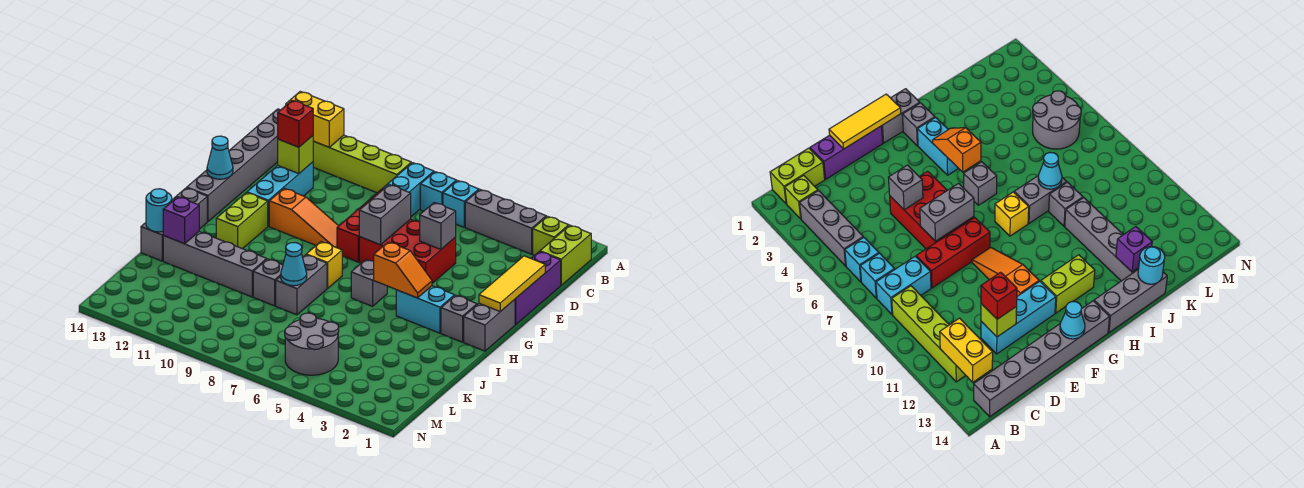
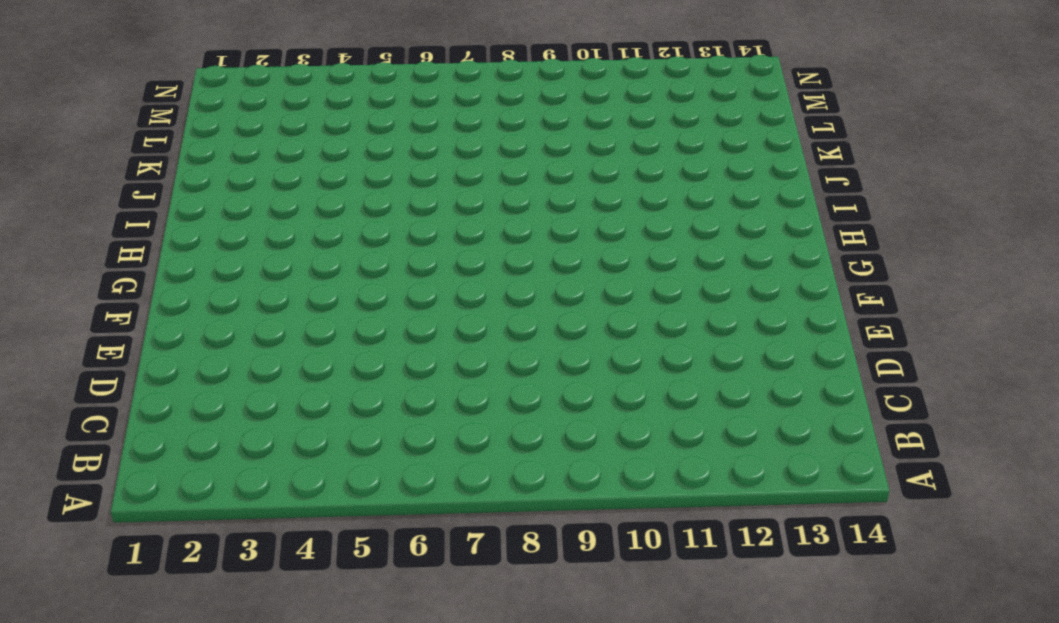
none -> lime brick B1:C1 level 1
none -> lime brick B2 level 1
none -> grey brick B3:B5 level 1
none -> cyan brick B6 level 1

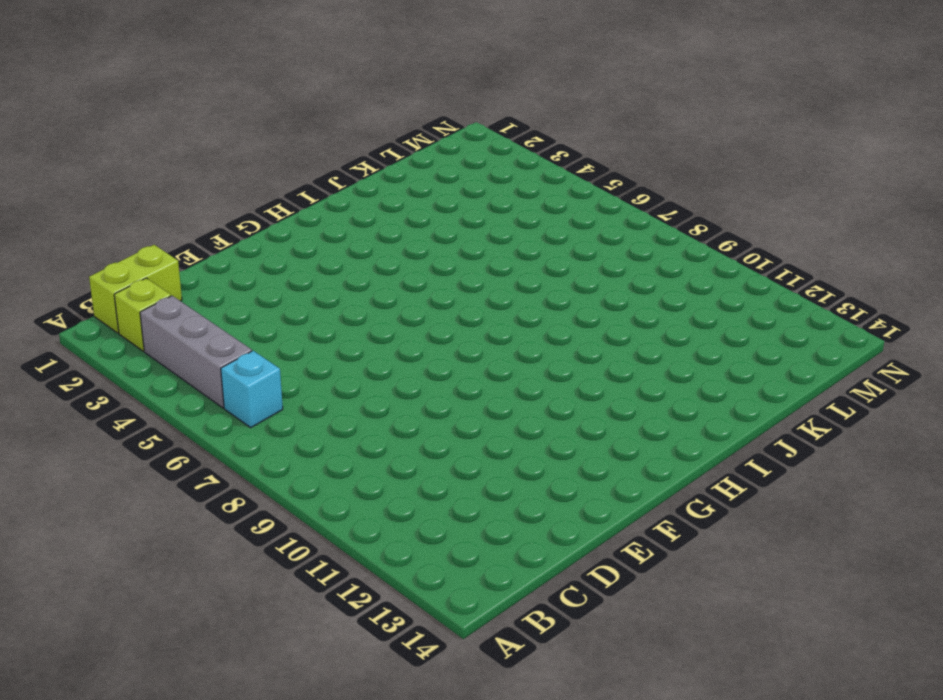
none -> cyan brick B7 level 1
none -> cyan brick B8:C8 level 1
none -> lime brick B9:B12 level 1
none -> grey brick B14:G14 level 1

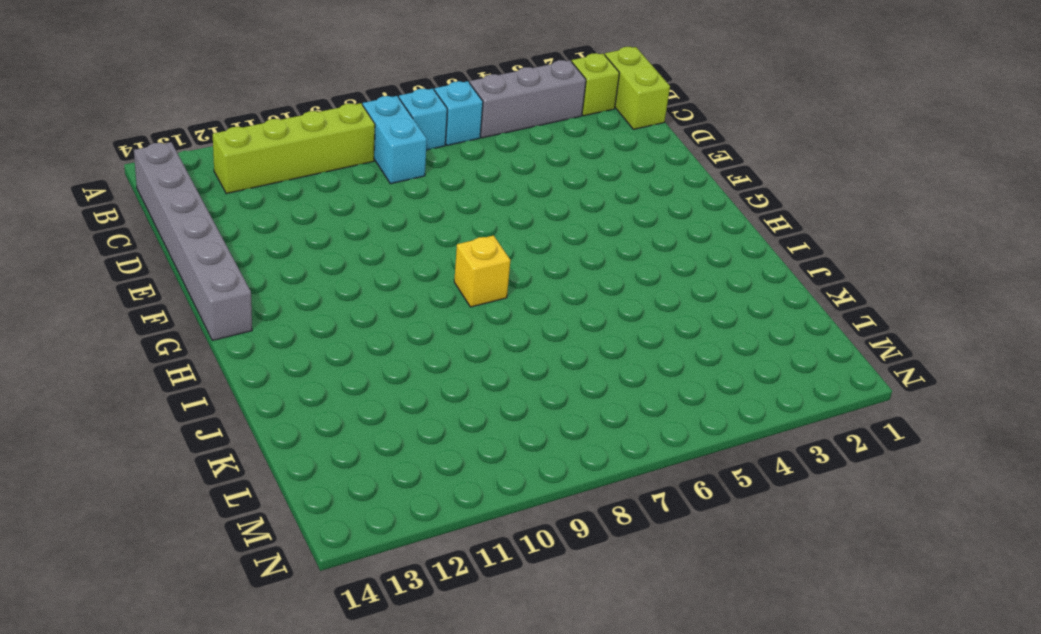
none -> purple brick D1:F1 level 1
none -> red brick D8:F8 level 1
none -> cyan brick D12:F12 level 1
none -> red brick E5:F7 level 1

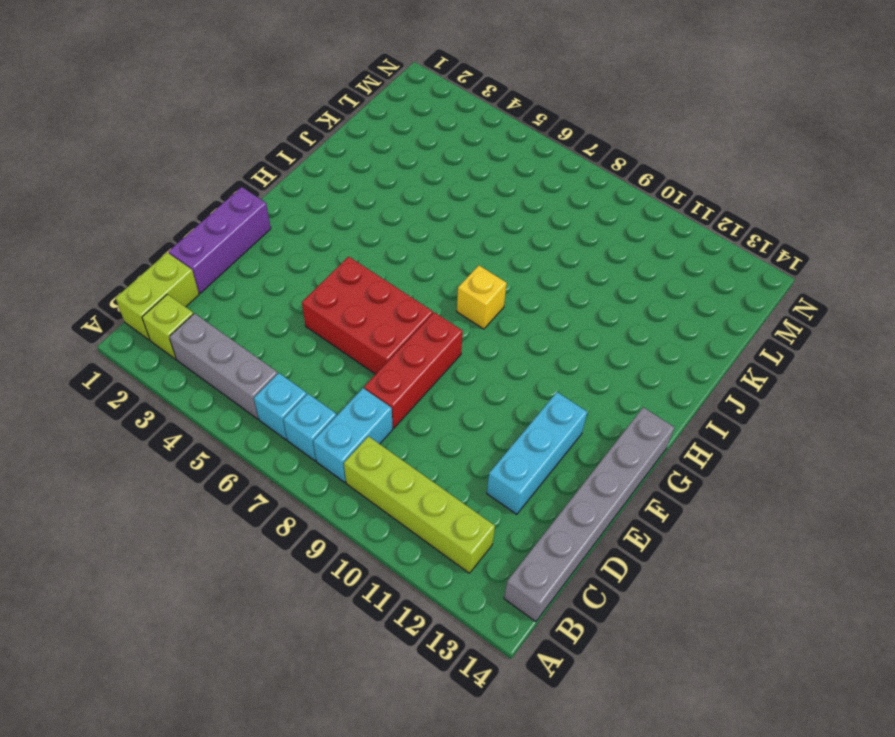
none -> orange slope F9:F11 level 1 top 11
none -> grey brick G1:H1 level 1
none -> lime brick G12:H12 level 1
none -> grey brick H2 level 1

